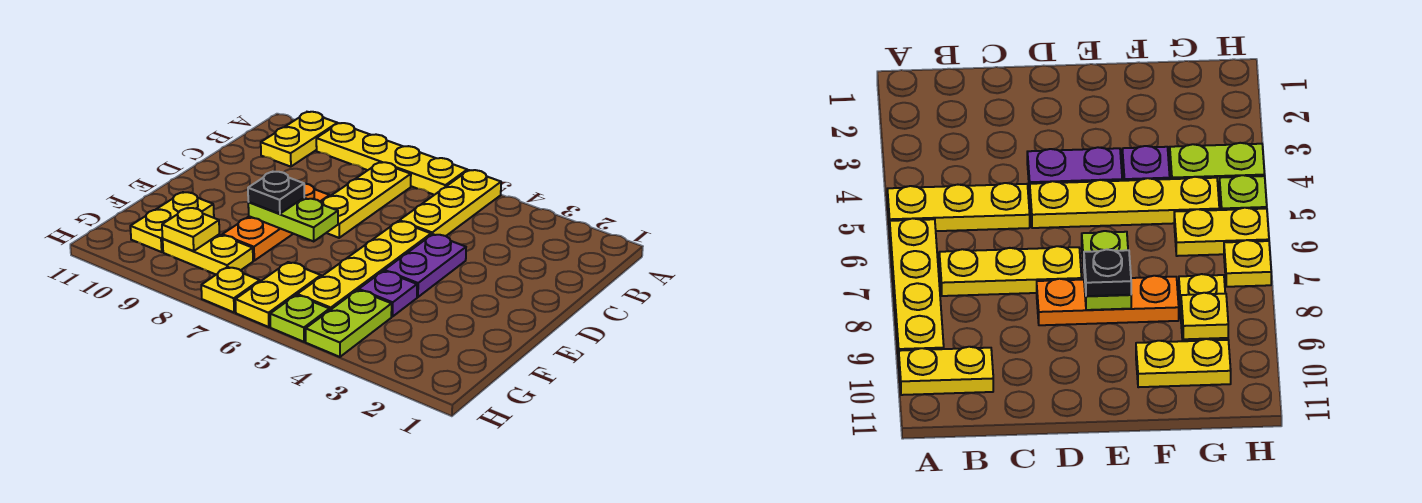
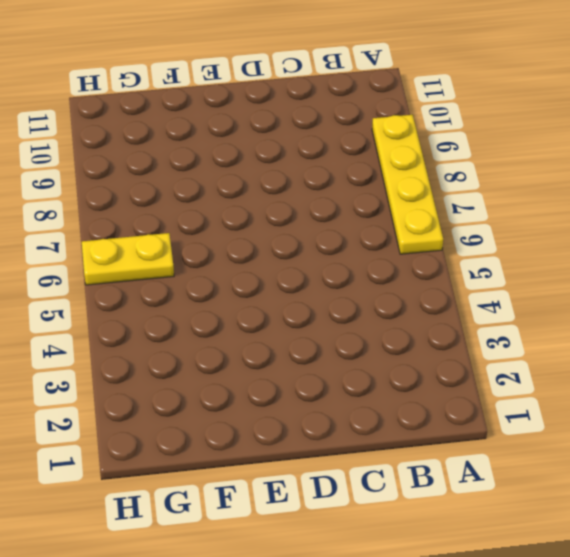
none -> yellow plate A5:C5 level 1
none -> yellow plate A10:B10 level 1
none -> yellow plate B7:D7 level 1

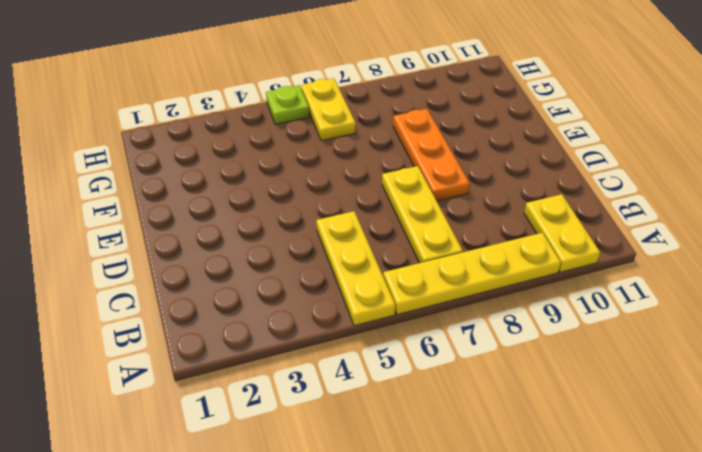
none -> purple plate D4:E4 level 1
none -> yellow plate D5:G5 level 1
none -> purple plate F4 level 1

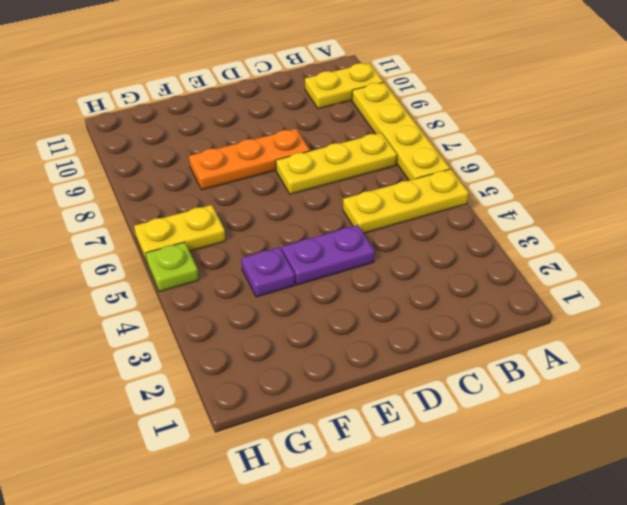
none -> yellow plate D5:G5 level 1
none -> yellow plate F10:G10 level 1
none -> lime plate G4:H4 level 1

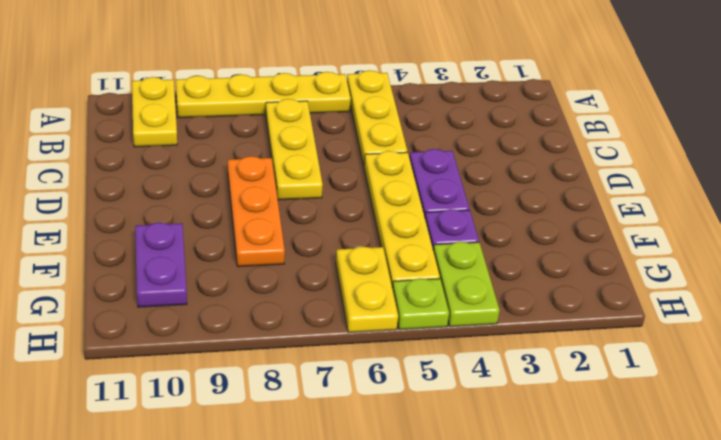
purple plate F10:G10 level 1 -> yellow plate F10:G10 level 1
none -> yellow plate G8:G9 level 1
none -> yellow plate H7 level 1
none -> lime plate E7:E8 level 2

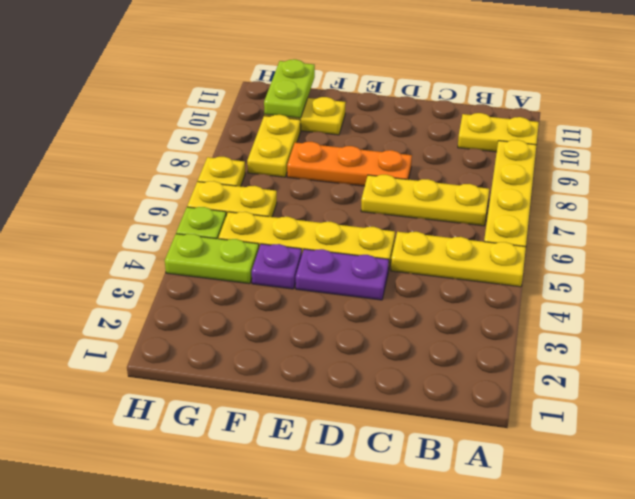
lime plate G10:G11 level 2 -> lime plate E7:E8 level 2
none -> yellow plate G9 level 2
none -> black plate E8 level 3

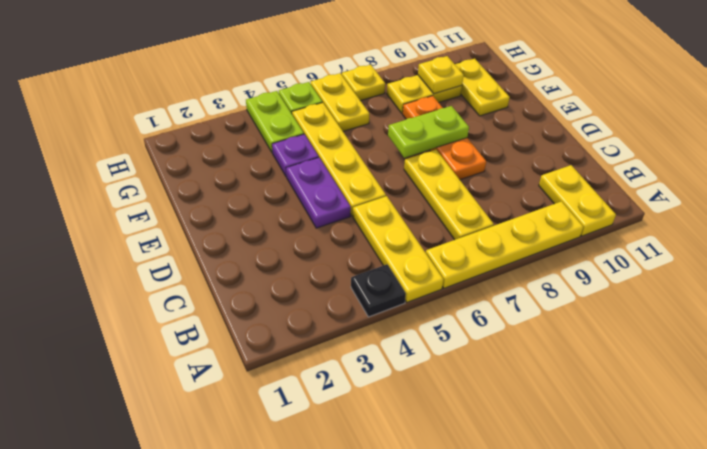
black plate A4 level 1 -> black plate E8 level 3

